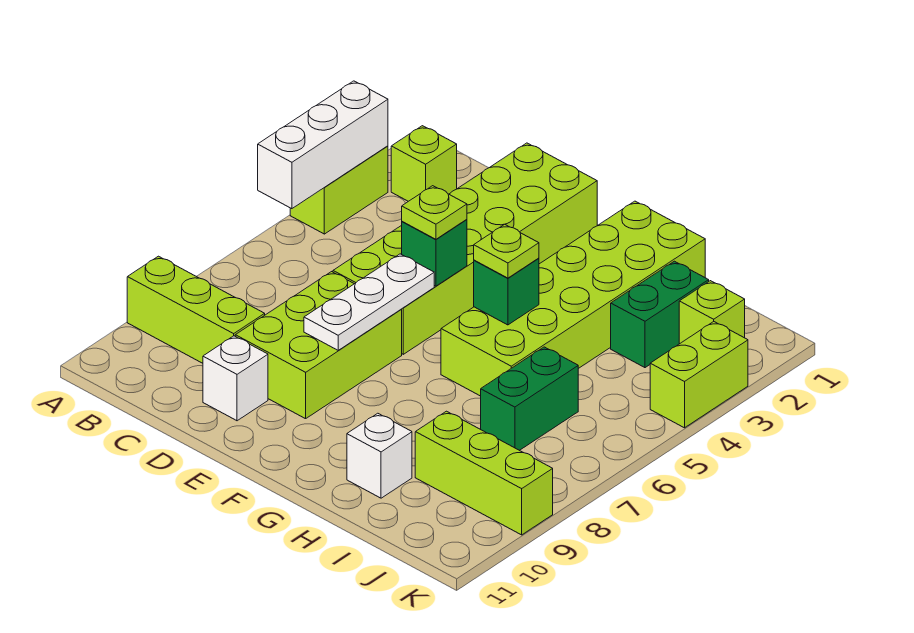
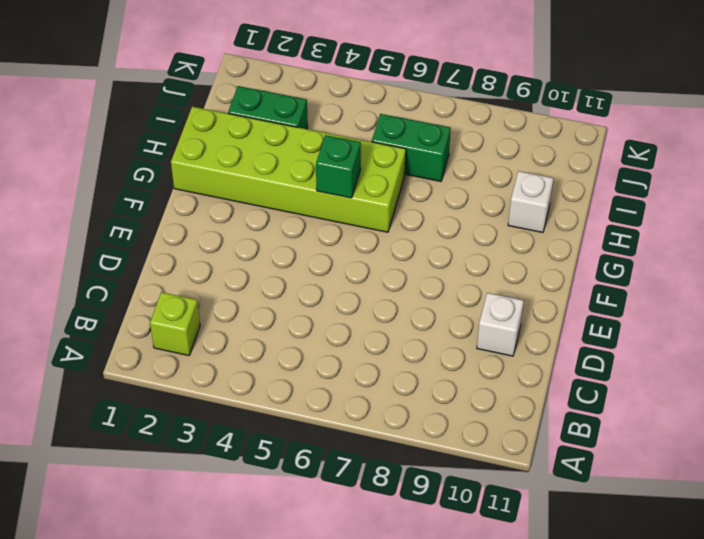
none -> lime brick A3:A4 level 1
none -> lime brick A9:C9 level 1
none -> lime brick D1:E6 level 1

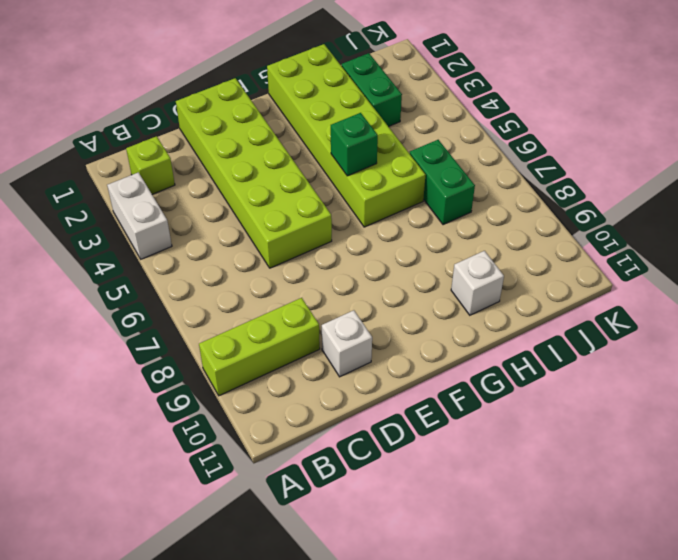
white brick A3:A4 level 1 -> lime brick A3:A4 level 1
none -> lime brick D7:E9 level 1
none -> lime brick I9:K9 level 1
none -> lime brick J2 level 1

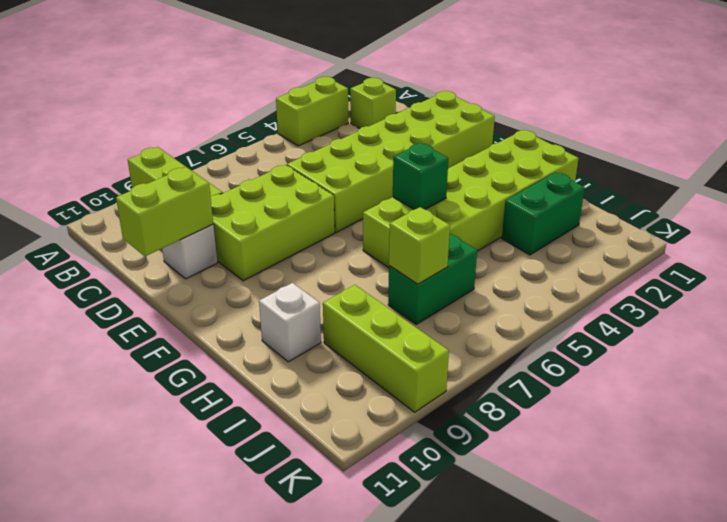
lime brick D10:D11 level 2 -> lime brick K3:K4 level 1
lime brick I7 level 2 -> lime brick J2 level 1
none -> white brick A3:A5 level 2
none -> green brick E5 level 2
none -> white plate E6:E8 level 2

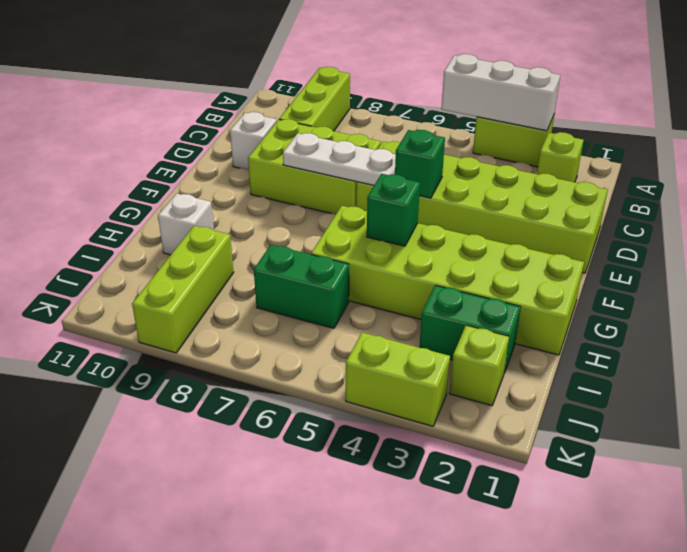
none -> lime plate E5 level 3
none -> lime plate G5 level 3

